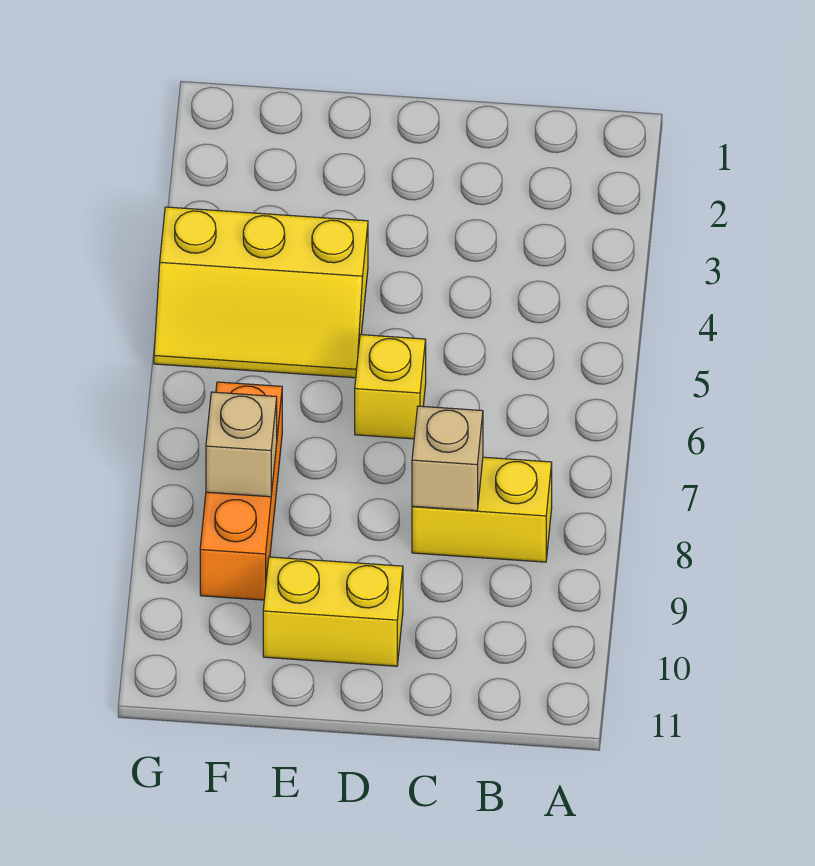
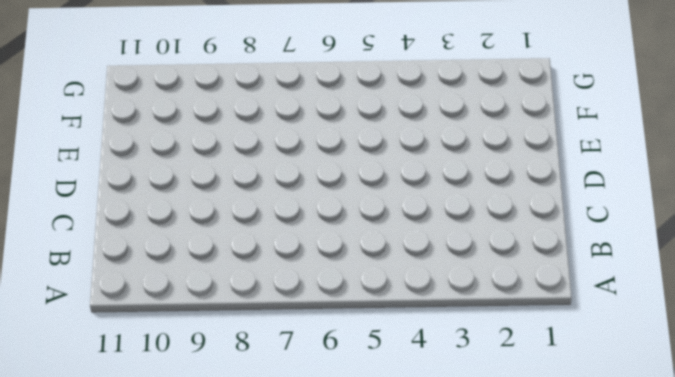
none -> yellow brick B8:C8 level 1
none -> yellow brick D6 level 1

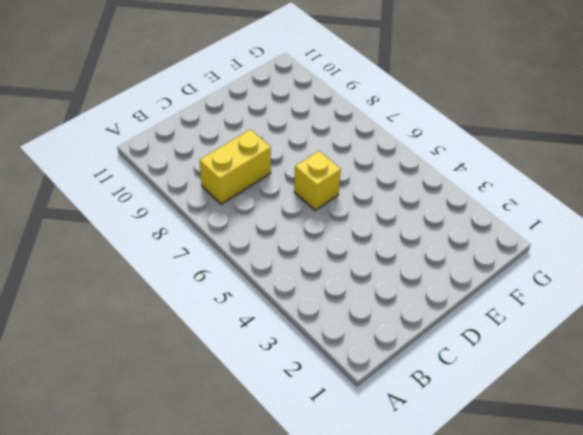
none -> yellow brick D10:E10 level 1
none -> yellow slope E4:G5 level 1 top 4

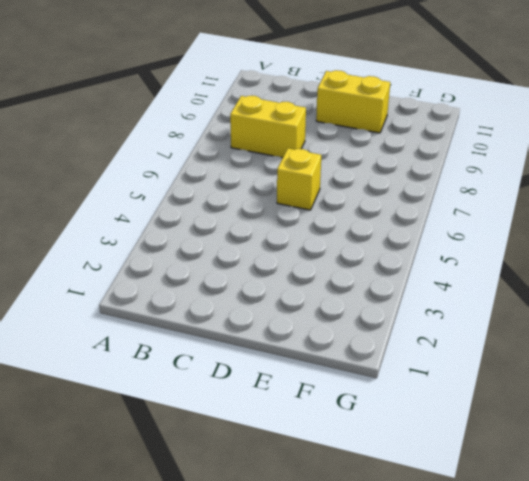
none -> yellow slope E4:G5 level 1 top 4
none -> orange brick F7:F9 level 1

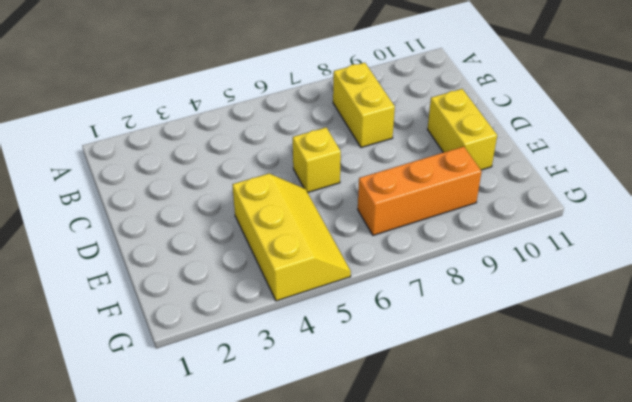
none -> tan brick C8 level 2
none -> tan brick F8 level 2

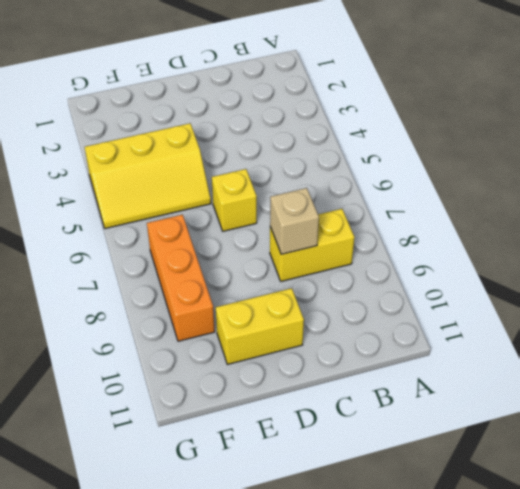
none -> tan brick F8 level 2

